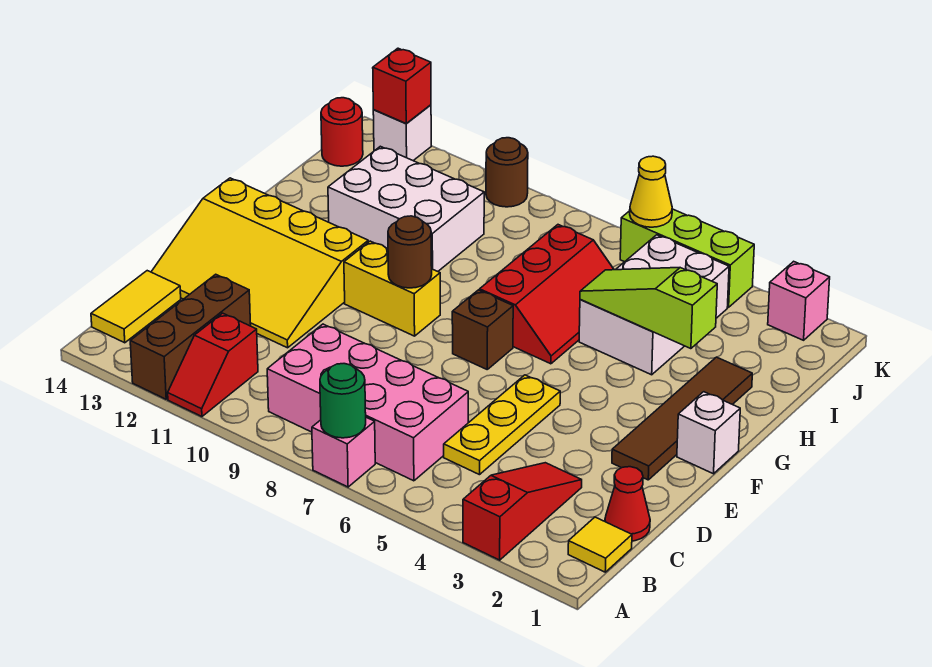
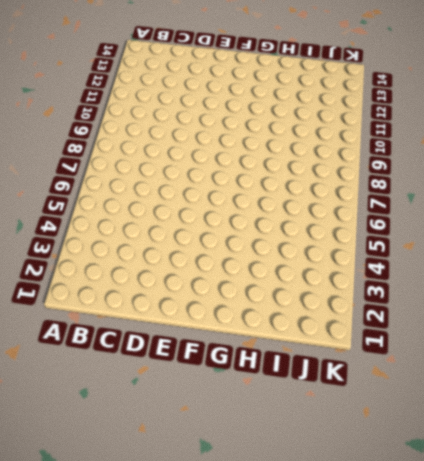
none -> red slope A3:C3 level 1 top A
none -> pink brick A7 level 1
none -> red slope A11:B11 level 1 top B

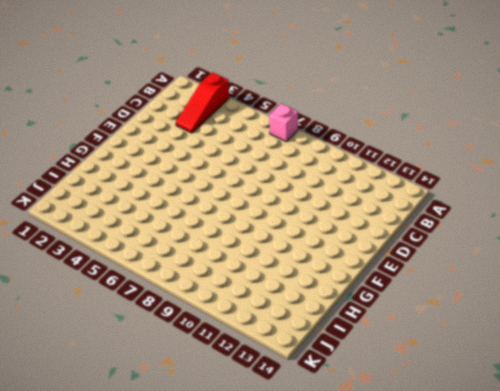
none -> red slope A11:B11 level 1 top B
none -> brown brick A12:C12 level 1
none -> yellow tile B1 level 1

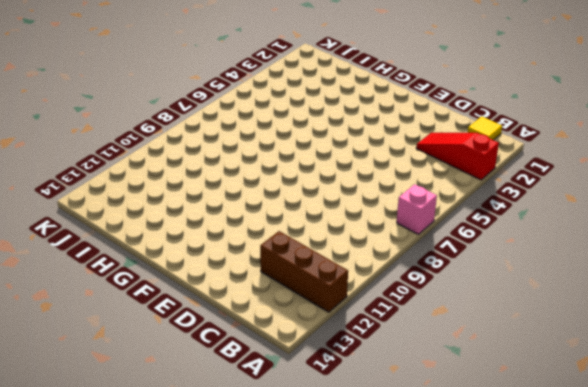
none -> red slope A11:B11 level 1 top B
none -> pink brick B6:C9 level 1
none -> yellow tile B14:C14 level 1

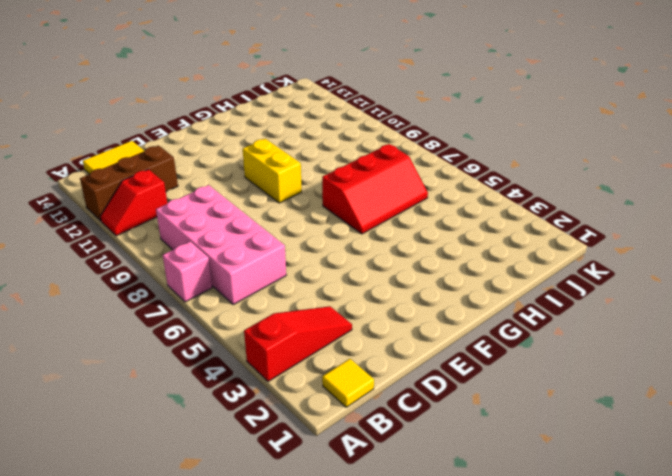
none -> red cone C1 level 1
none -> yellow plate C5:E5 level 1
none -> yellow slope D11:F14 level 1 top F

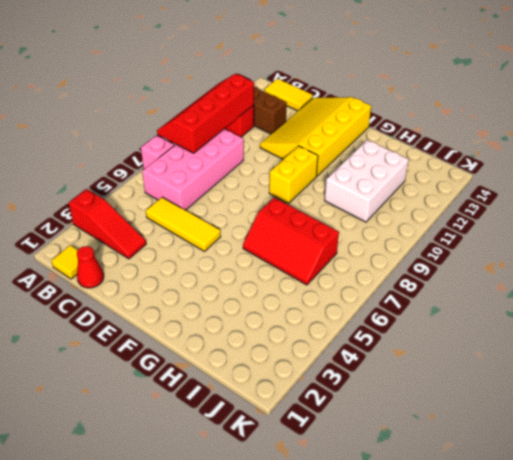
red slope A8:B11 level 2 top B -> none
yellow tile C5:E5 level 1 -> yellow plate C5:E5 level 1
none -> brown tile E2:H2 level 1
none -> white brick F1 level 1
none -> brown brick F7 level 1

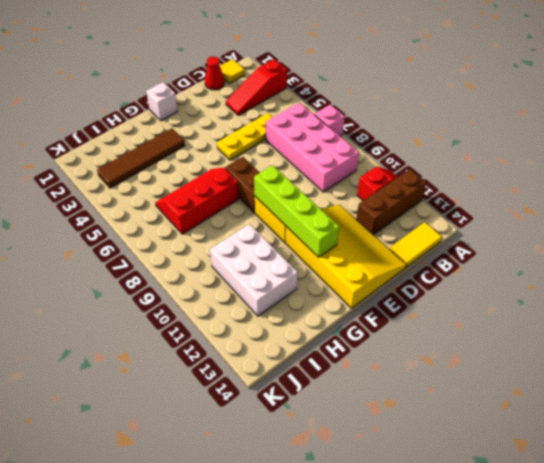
brown brick F7:F8 level 1 -> brown brick F7 level 1
lime brick F9:F12 level 2 -> brown round brick F9 level 2
brown tile G3:J3 level 1 -> brown tile E2:H2 level 1
none -> white brick H4:J5 level 1
none -> red round brick J14 level 1
none -> pink brick K2 level 1

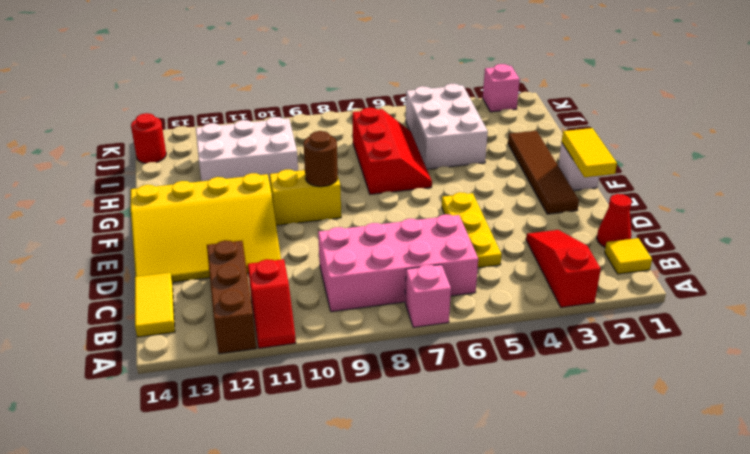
yellow tile E1:F1 level 2 -> none
none -> brown brick F7 level 1
none -> lime brick K4:K6 level 1
none -> brown round brick K10 level 1

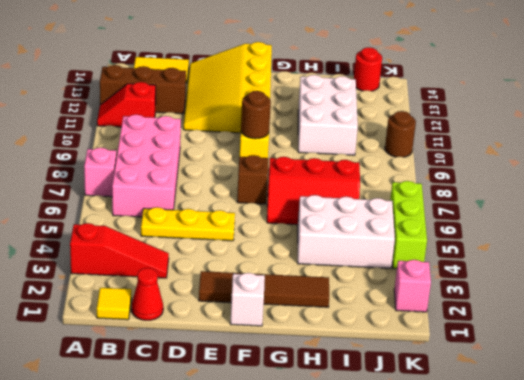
none -> white brick K13 level 1
none -> green round brick A7 level 2
none -> lime slope H3:H5 level 2 top 3

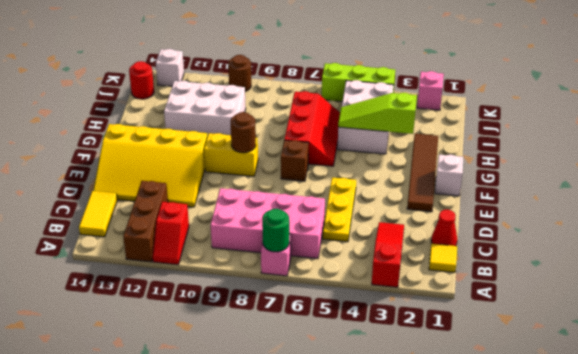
none -> yellow cone K6 level 2
none -> red brick K13 level 2

